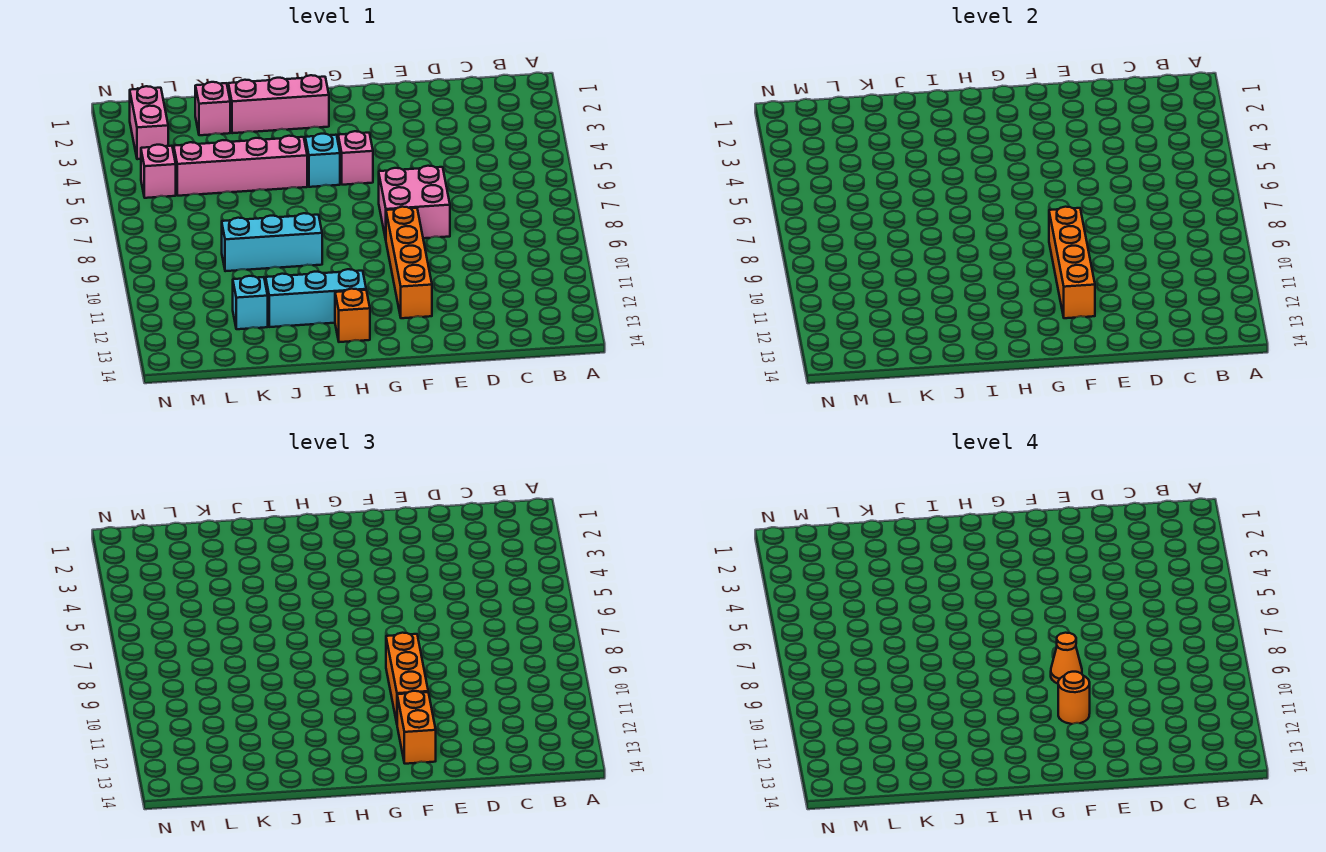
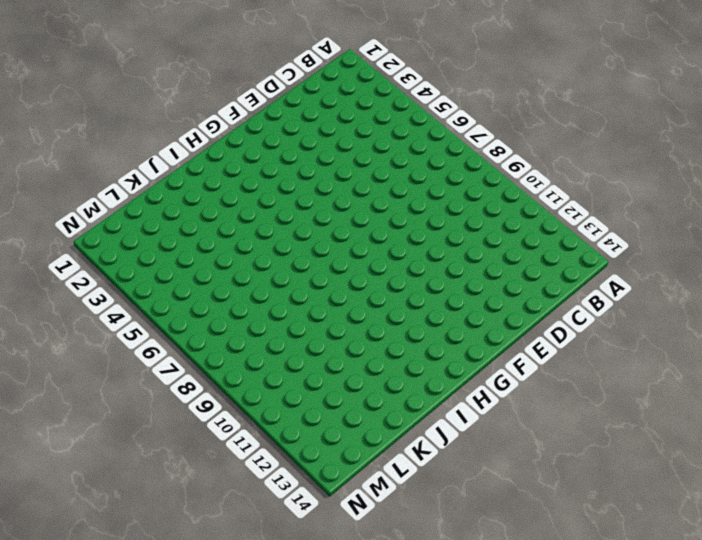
none -> pink brick E7:F8 level 1
none -> orange brick F9:F12 level 1
none -> pink brick G5 level 1

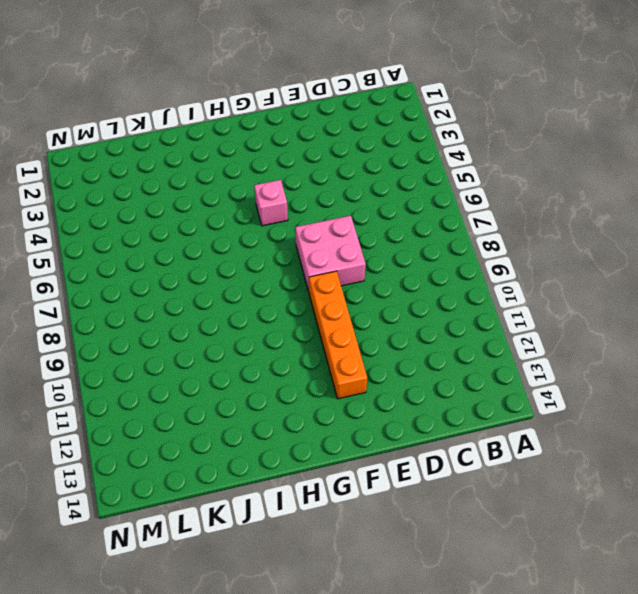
none -> pink brick H2:J2 level 1
none -> cyan brick H5 level 1
none -> cyan brick H12:J12 level 1

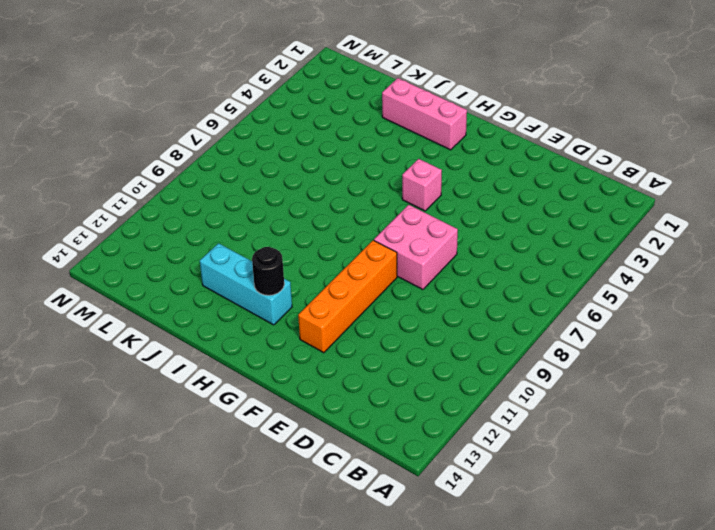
black round brick H12 level 2 -> none
none -> cyan brick H5 level 1
none -> orange brick H13 level 1
none -> pink brick I5:L5 level 1

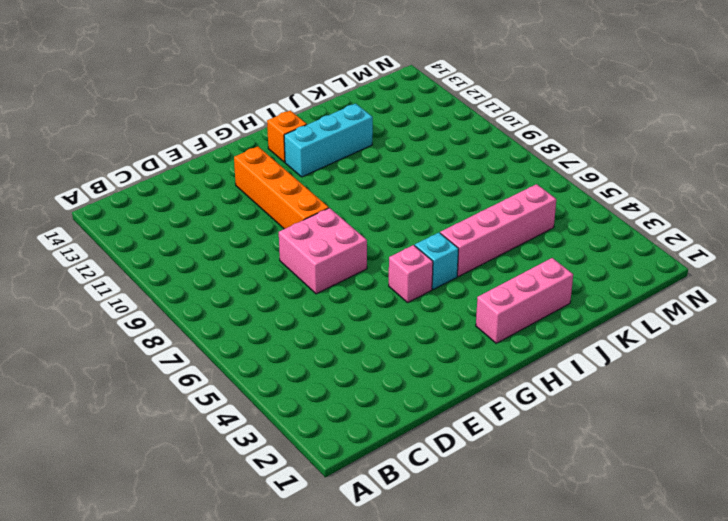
none -> cyan brick I9:K9 level 1
none -> pink brick K2 level 1
none -> cyan brick K12 level 1

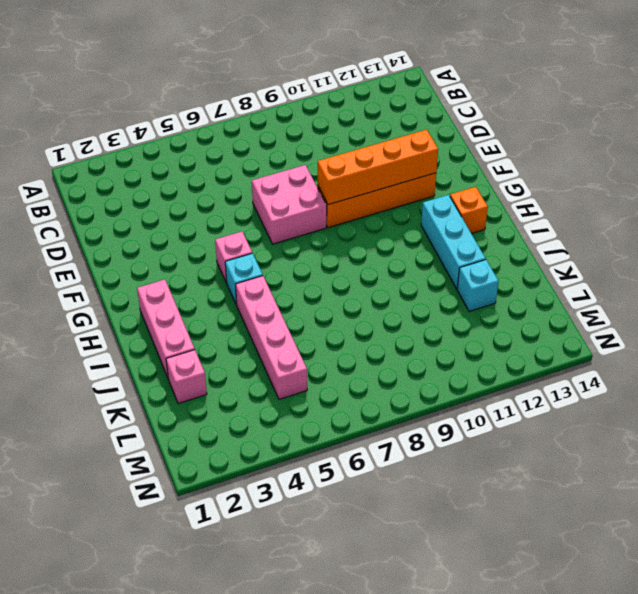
none -> cyan brick I9:K9 level 1
none -> pink brick M2:M3 level 1
none -> pink brick M5 level 1

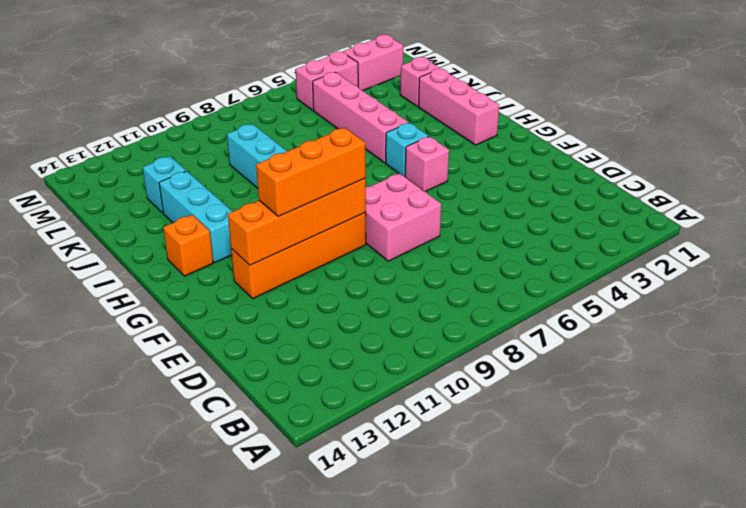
pink brick M4:M5 level 1 -> pink brick M5 level 1
none -> orange brick F12:F13 level 3
none -> orange cone F9 level 4
none -> orange round brick F11 level 4

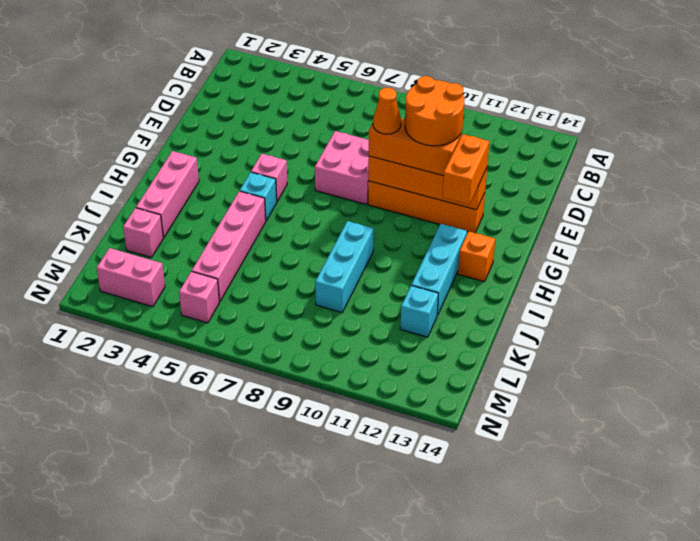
orange round brick E10:F11 level 4 -> orange round brick F11 level 4
orange brick F12:G12 level 3 -> orange brick F12:F13 level 3

